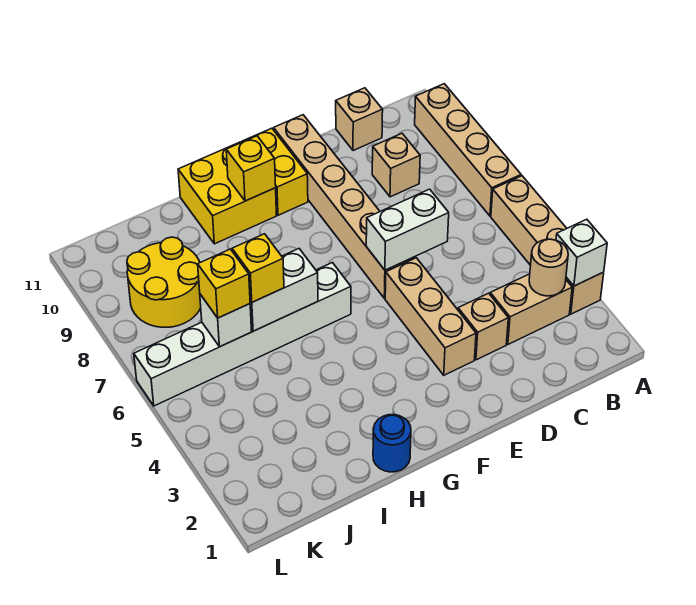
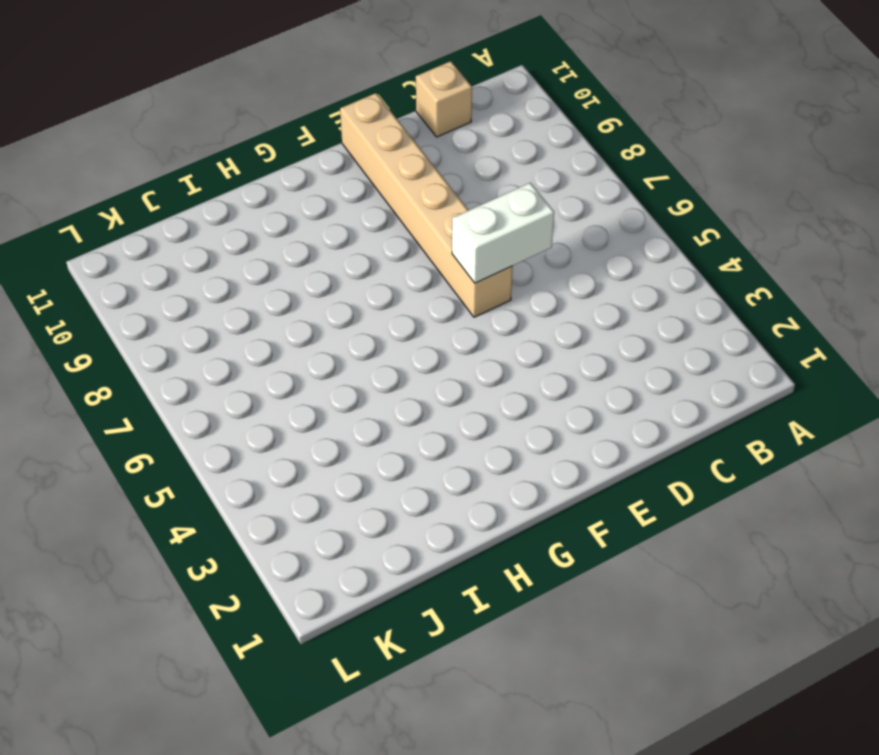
none -> tan brick A3:A6 level 1
none -> tan brick A7:A10 level 1
none -> tan brick B3:C3 level 1

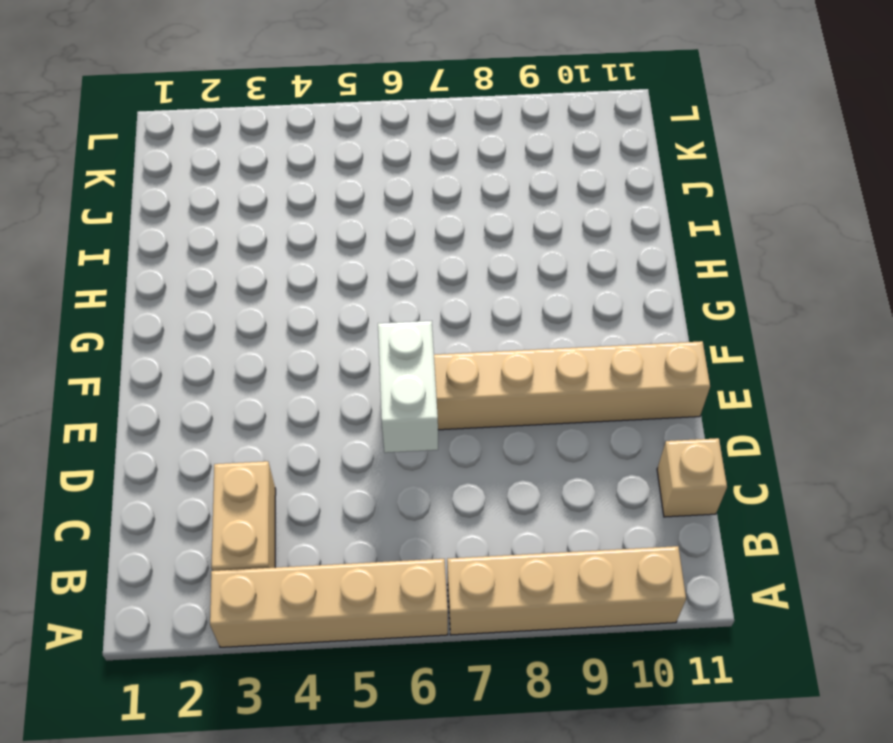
none -> tan brick C9 level 1
none -> tan brick D3 level 1
none -> tan brick E3:E5 level 1

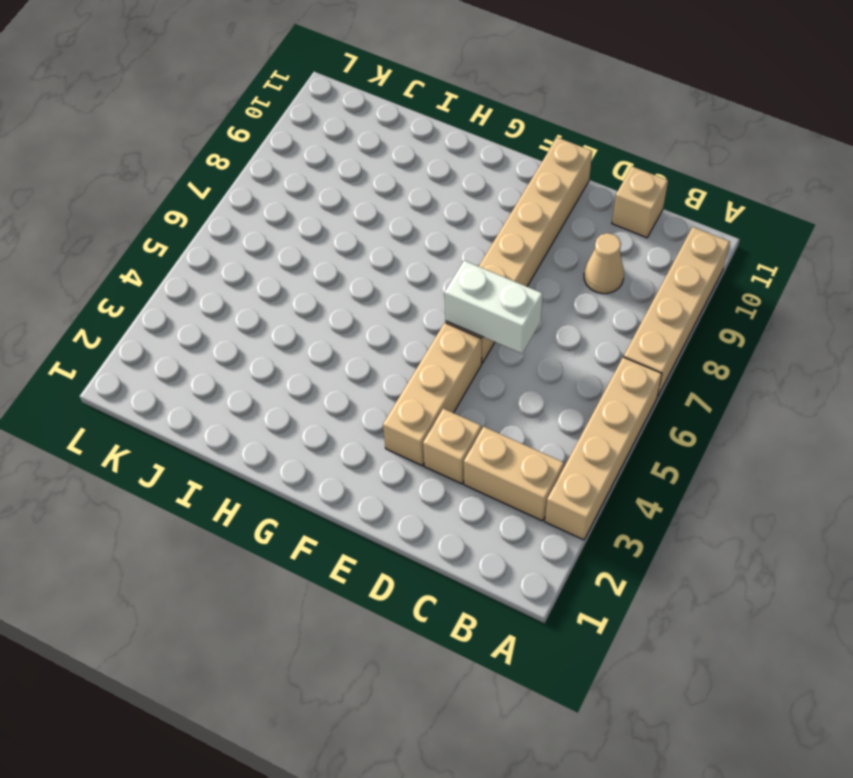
tan cone C9 level 1 -> tan brick C9 level 1
none -> yellow brick F10:F11 level 1
none -> white brick G6:L6 level 1
none -> yellow brick G10:H11 level 1

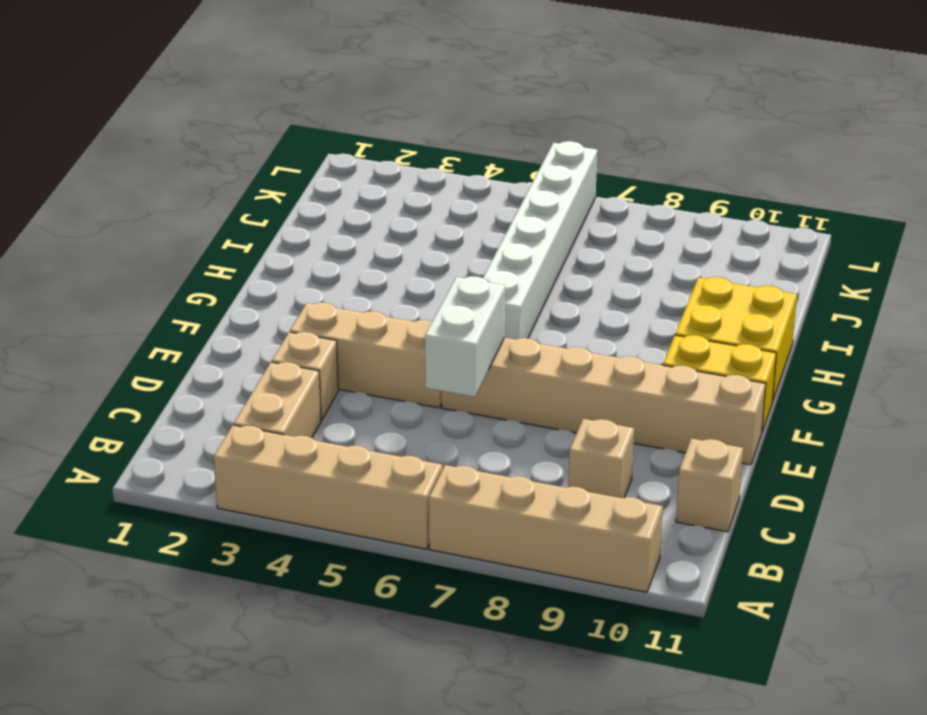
none -> blue round brick H1 level 1
none -> yellow round brick J8:K9 level 1
none -> white brick A3 level 2

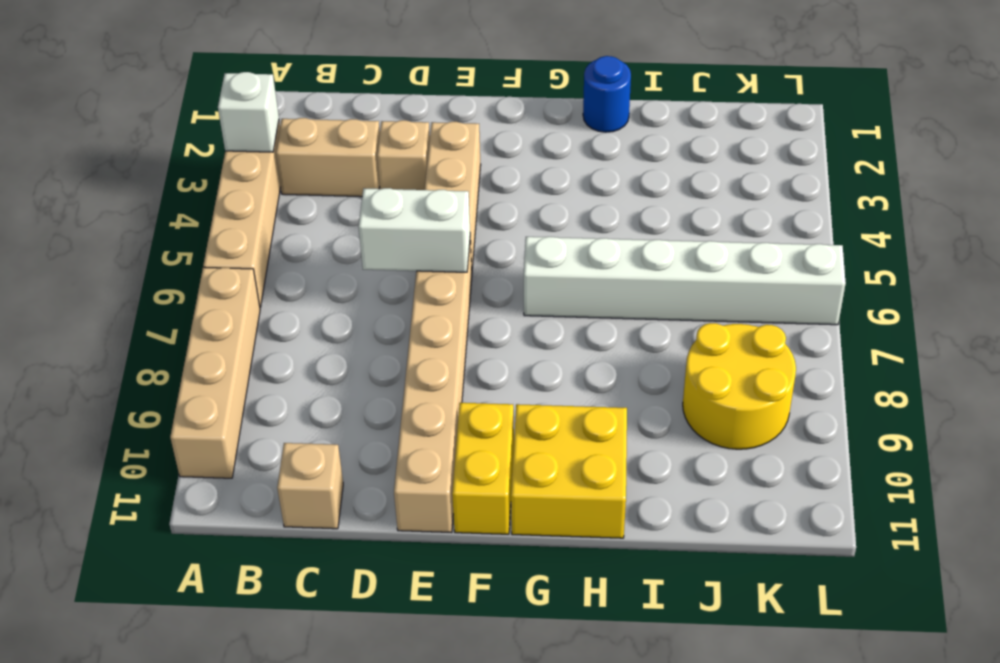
none -> tan brick C9 level 1
none -> tan round brick B3 level 2
none -> yellow brick G10 level 2

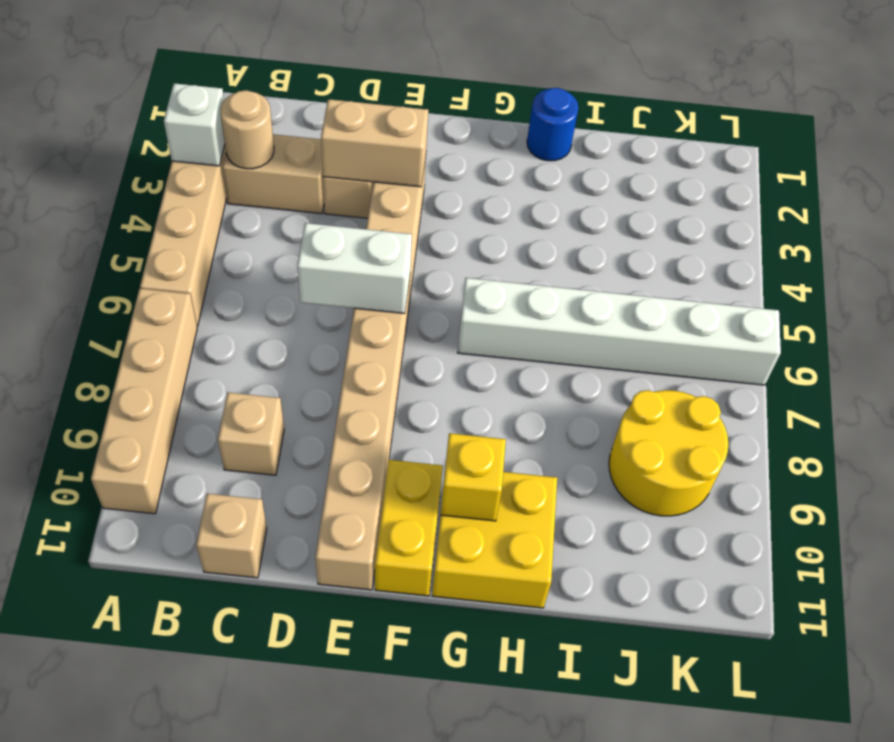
tan brick D3:E3 level 2 -> none
none -> white brick H6:I6 level 2
none -> white brick J6 level 2
none -> yellow brick I6 level 3

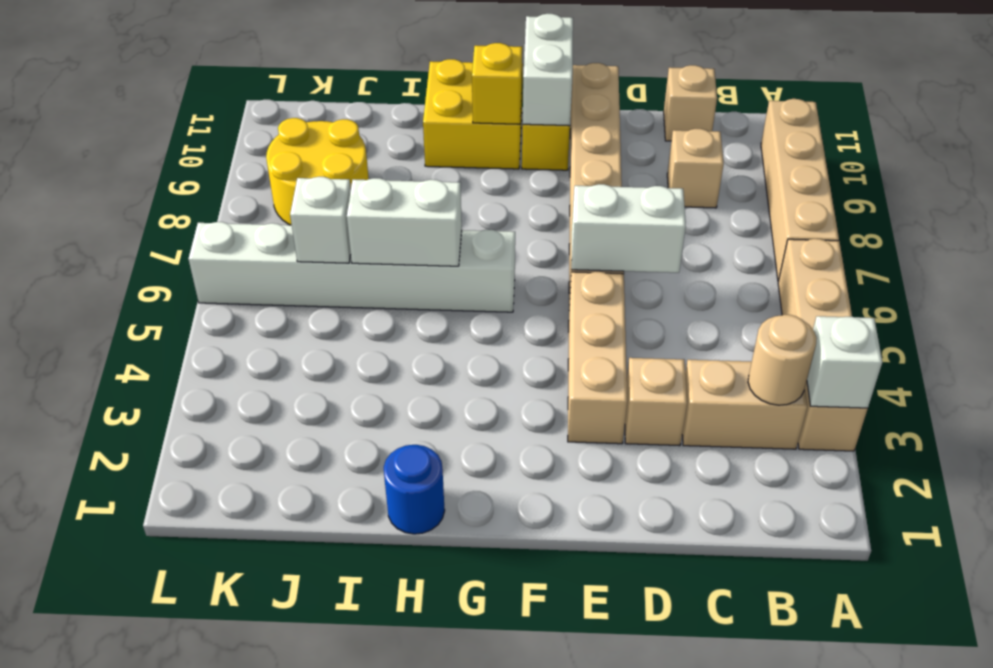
white brick F10:F11 level 2 -> none
none -> yellow brick I6 level 3
none -> yellow brick J6 level 3

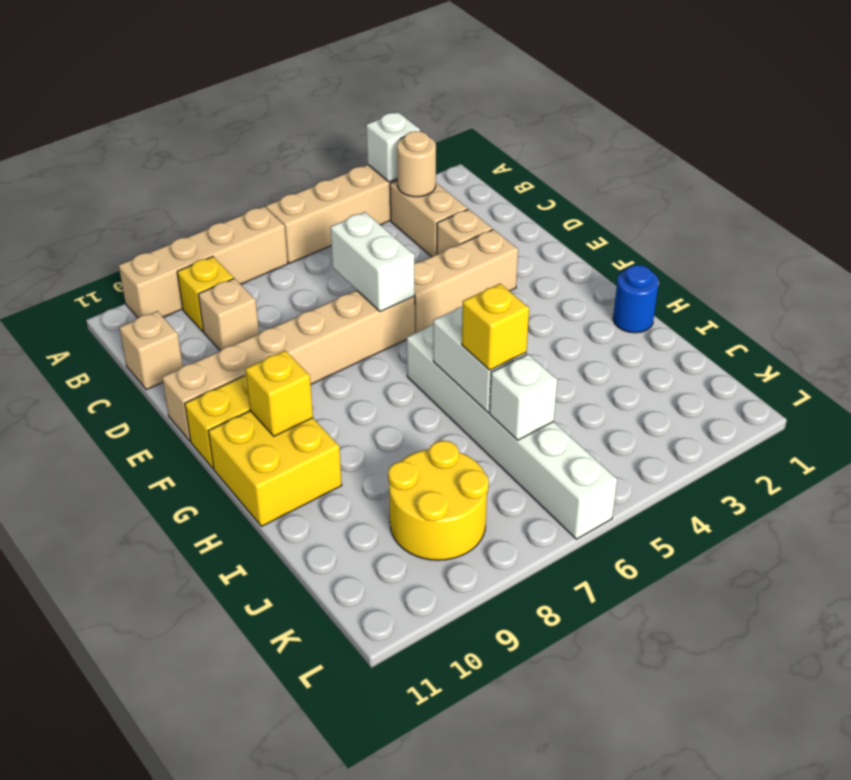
yellow brick B9 level 1 -> yellow brick J6 level 3

